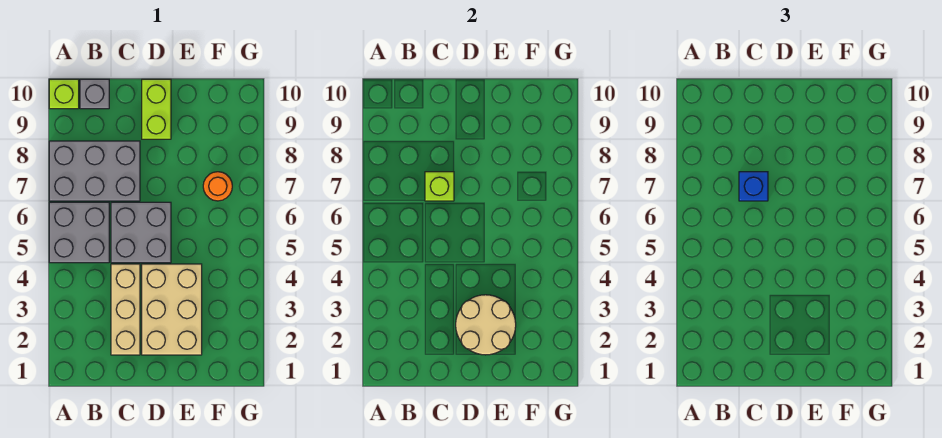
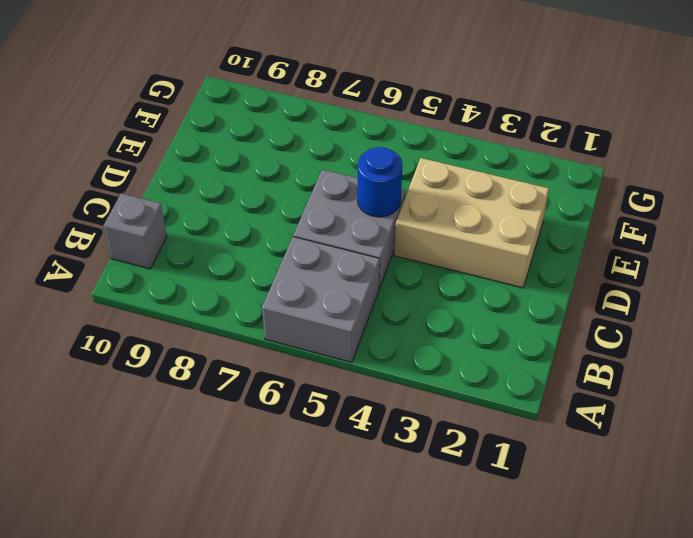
blue round brick D5 level 2 -> none
none -> grey brick A7:C8 level 1
none -> lime brick A10 level 1
none -> tan brick C2:C4 level 1

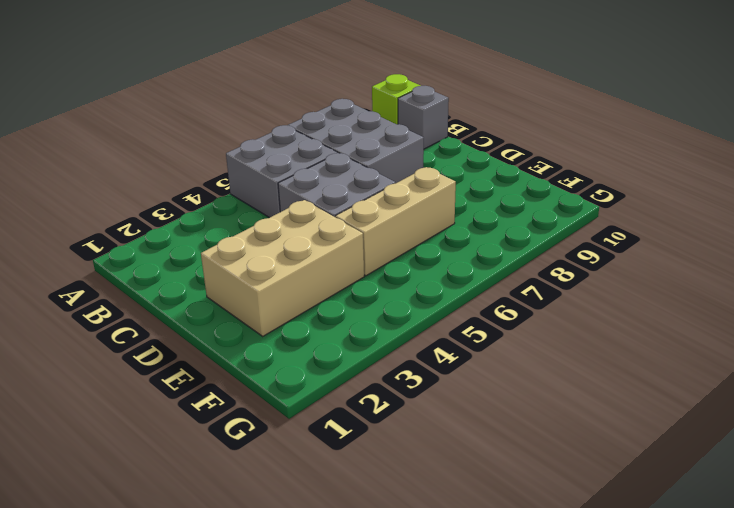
tan brick E5:E7 level 1 -> tan brick C2:C4 level 1
none -> lime brick D9:D10 level 1
none -> orange round brick F7 level 1
none -> lime brick C7 level 2

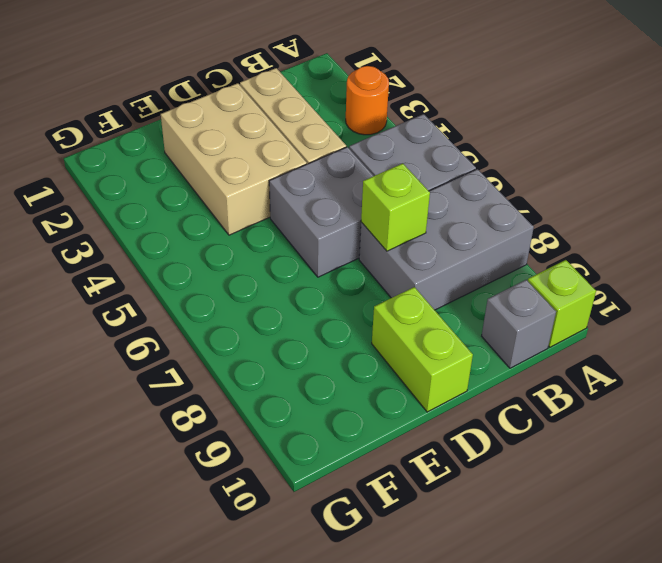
orange round brick A3 level 1 -> orange round brick F7 level 1
none -> tan round brick D2:E3 level 2
none -> blue brick C7 level 3

